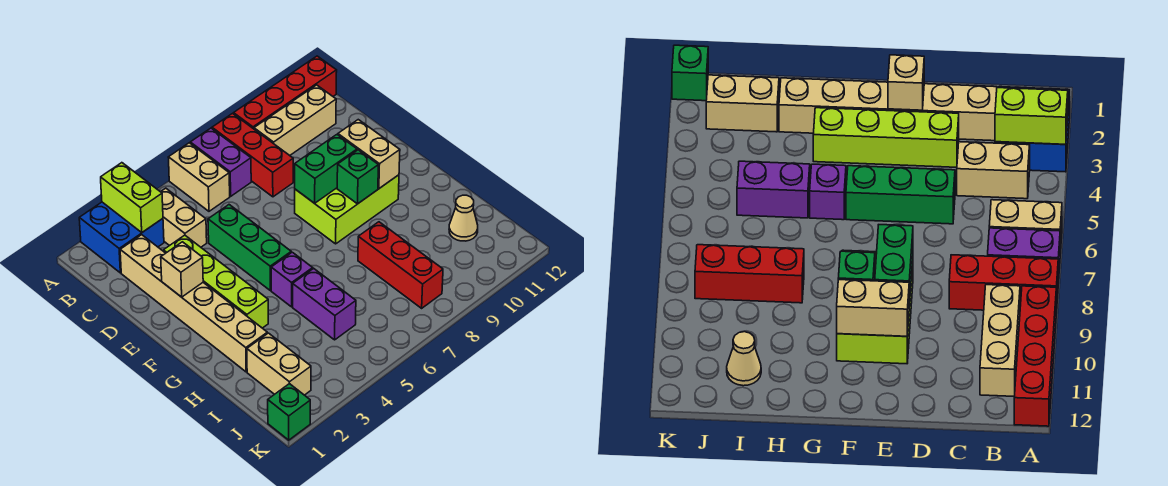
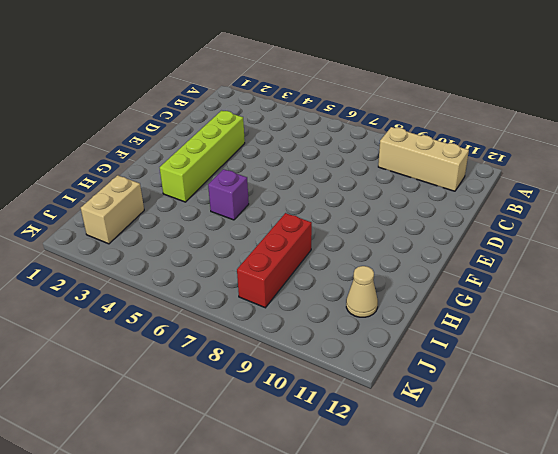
none -> blue brick A2:B3 level 1
none -> tan brick A6:B6 level 1
none -> purple brick A7:B7 level 1

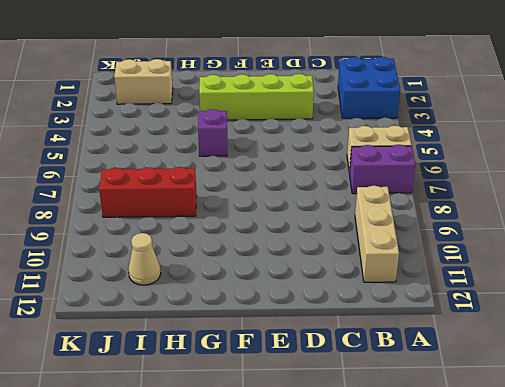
none -> red brick A8:C8 level 1
none -> red brick A9:A12 level 1
none -> tan brick B4:C4 level 1

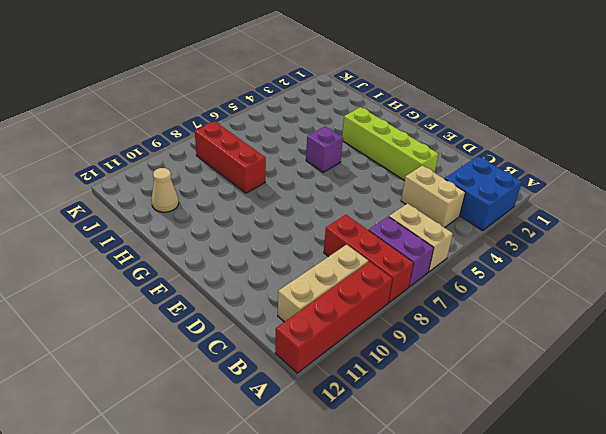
none -> tan brick C2:H2 level 1
none -> green brick D5:F5 level 1
none -> lime brick E8:F10 level 1

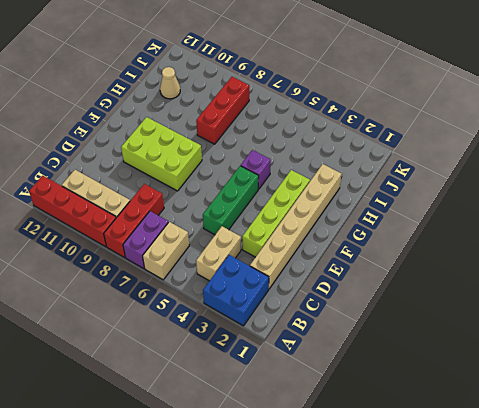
none -> purple brick H5:I5 level 1
none -> tan brick I2:J2 level 1
none -> green brick K1 level 1

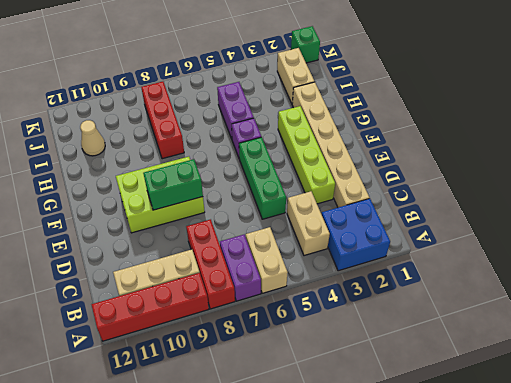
none -> lime brick A3:B3 level 2
none -> tan brick E2 level 2
none -> tan brick E10:F10 level 2

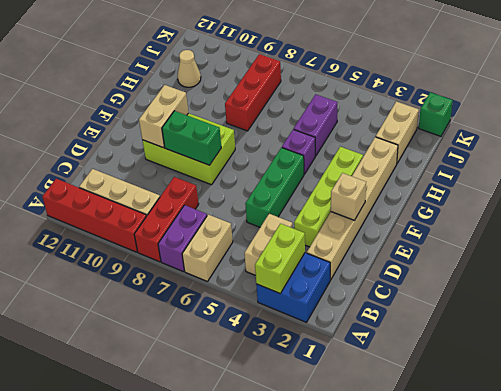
none -> green brick F9 level 2

